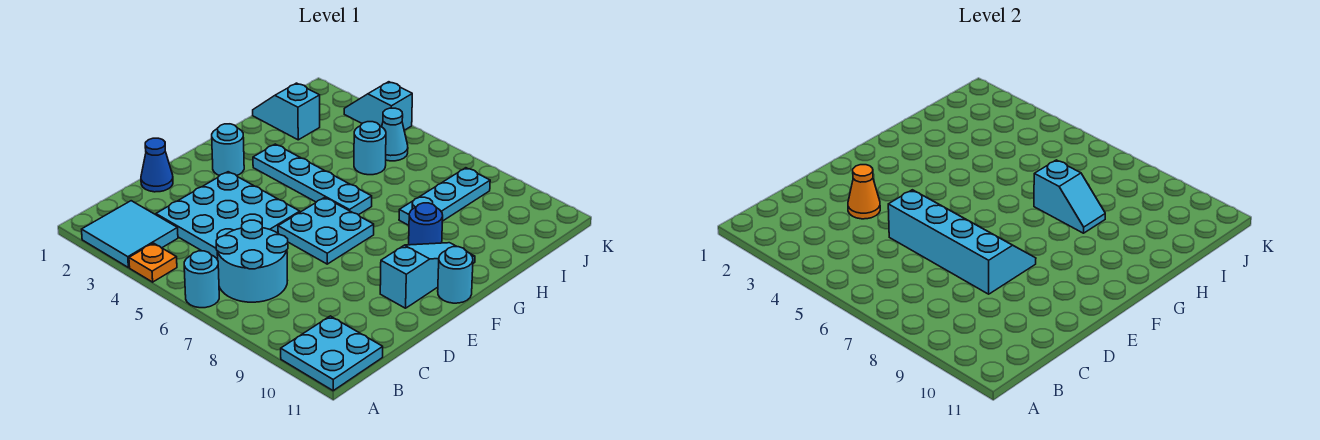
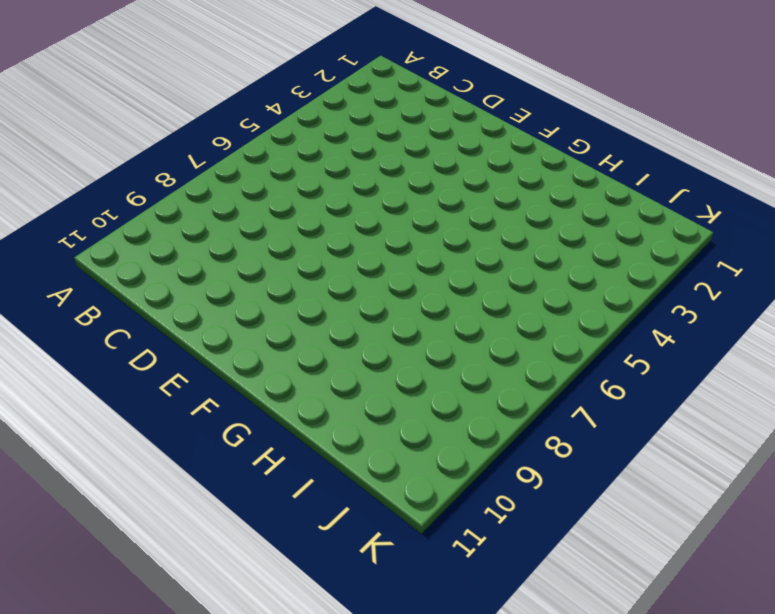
none -> cyan tile A2:B3 level 1
none -> orange plate A4 level 1
none -> cyan round brick A6 level 1

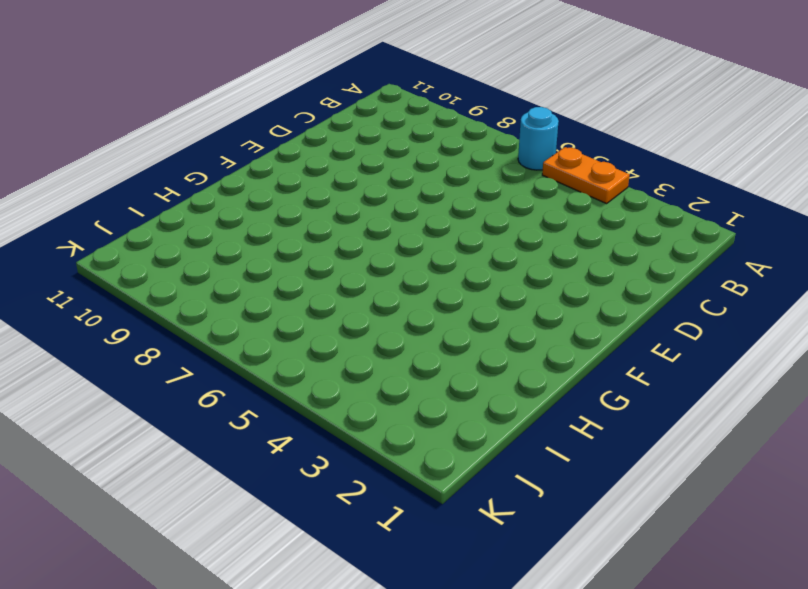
orange plate A4:A5 level 1 -> orange plate A4 level 1
none -> cyan tile A2:B3 level 1
none -> cyan plate A10:B11 level 1
none -> cyan round brick B6:C7 level 1

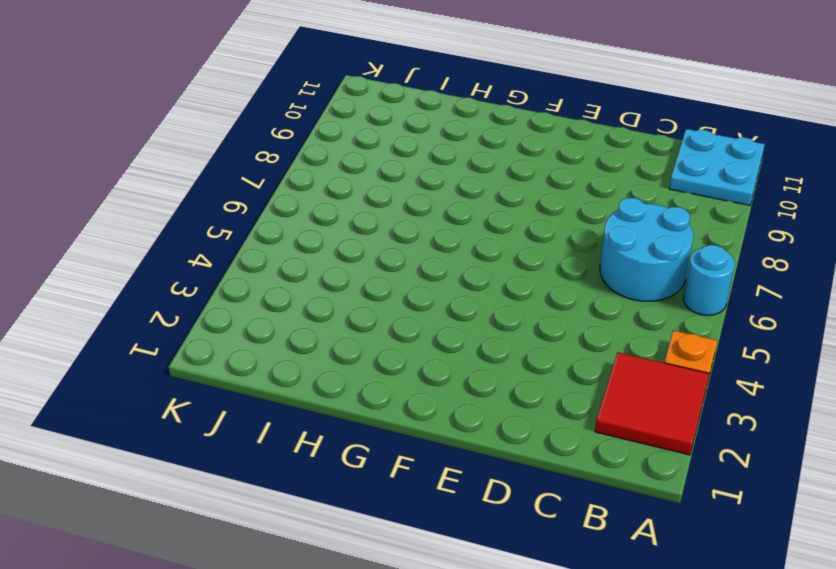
red tile A2:B3 level 1 -> cyan tile A2:B3 level 1
none -> cyan plate C3:E5 level 1
none -> blue cone D1 level 1
none -> cyan plate E6:F7 level 1

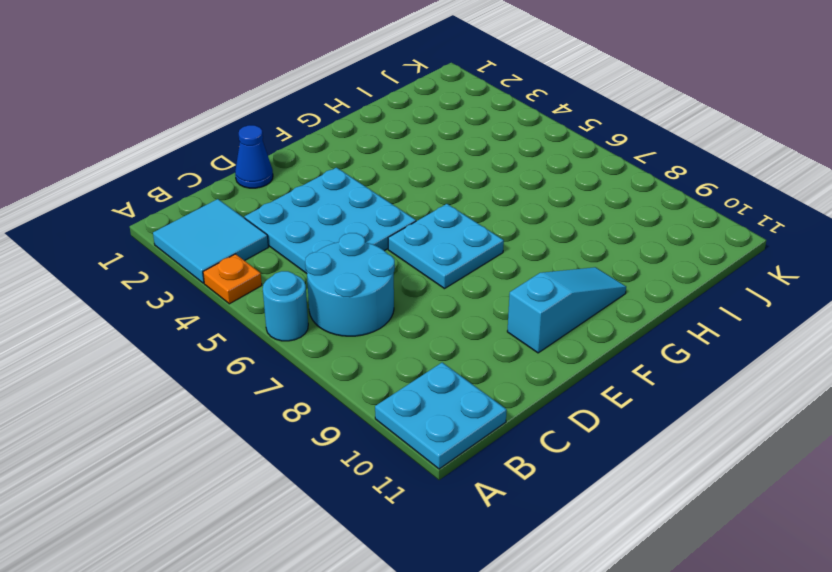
none -> cyan round brick F2 level 1
none -> cyan round brick F11 level 1
none -> cyan plate G3:G6 level 1

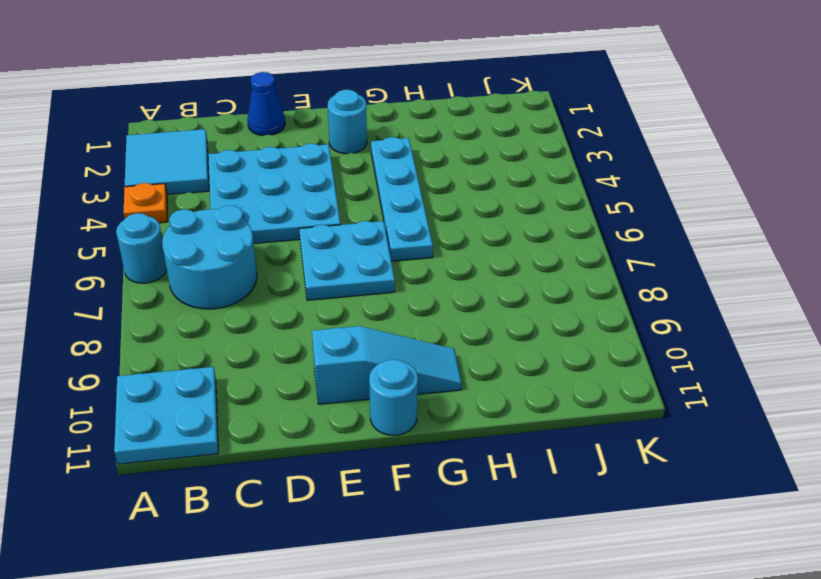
none -> blue round brick G9 level 1
none -> cyan plate H8:J8 level 1
none -> cyan slope I1:I2 level 1 top 2

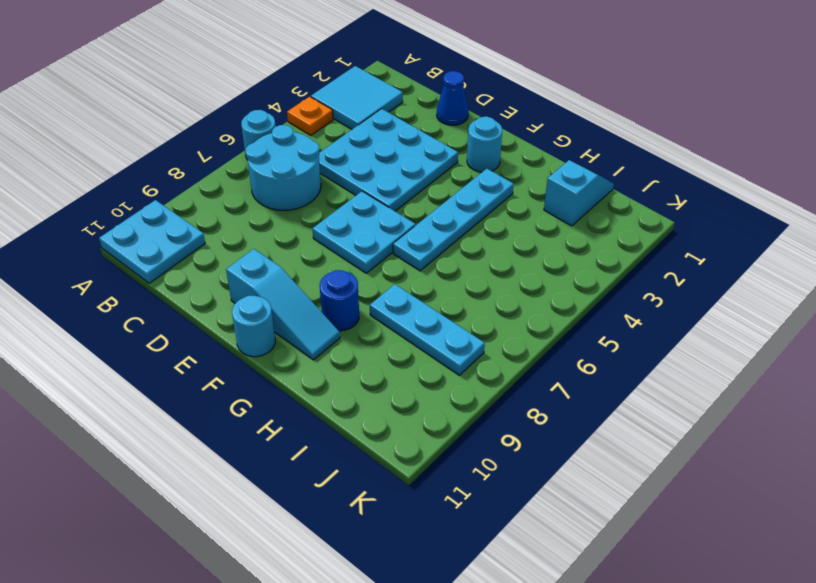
none -> cyan round brick I5 level 1
none -> cyan cone J5 level 1
none -> cyan slope K3:K4 level 1 top 4

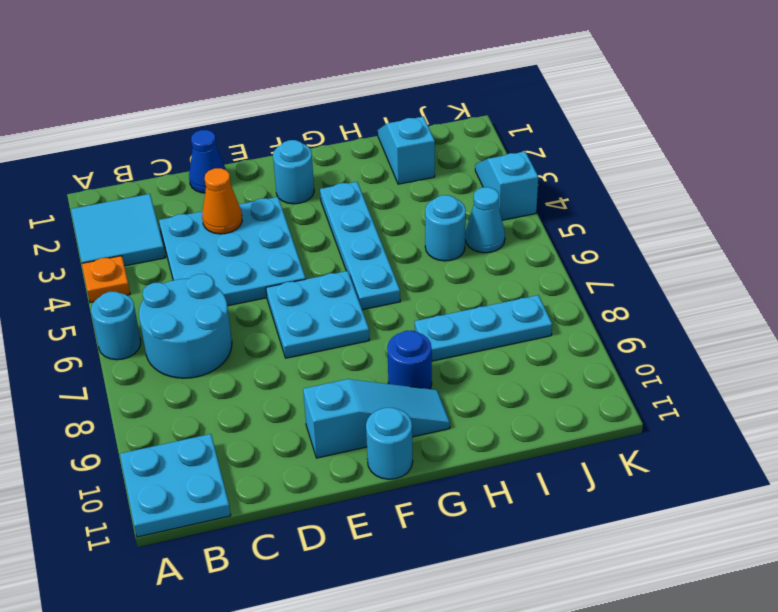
none -> cyan slope D5:E8 level 2 top D
none -> cyan slope H7:H8 level 2 top 7

